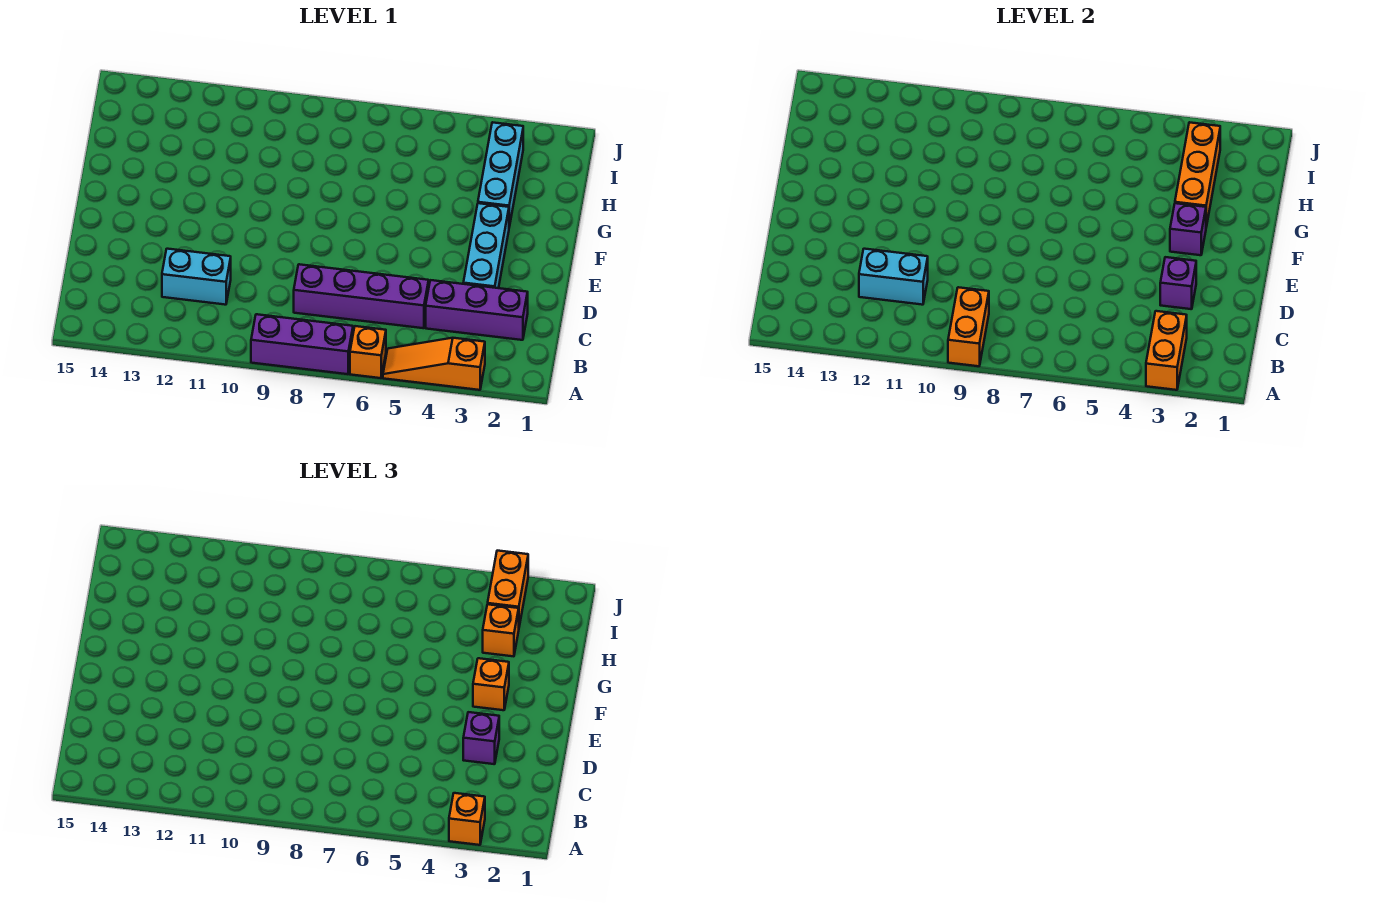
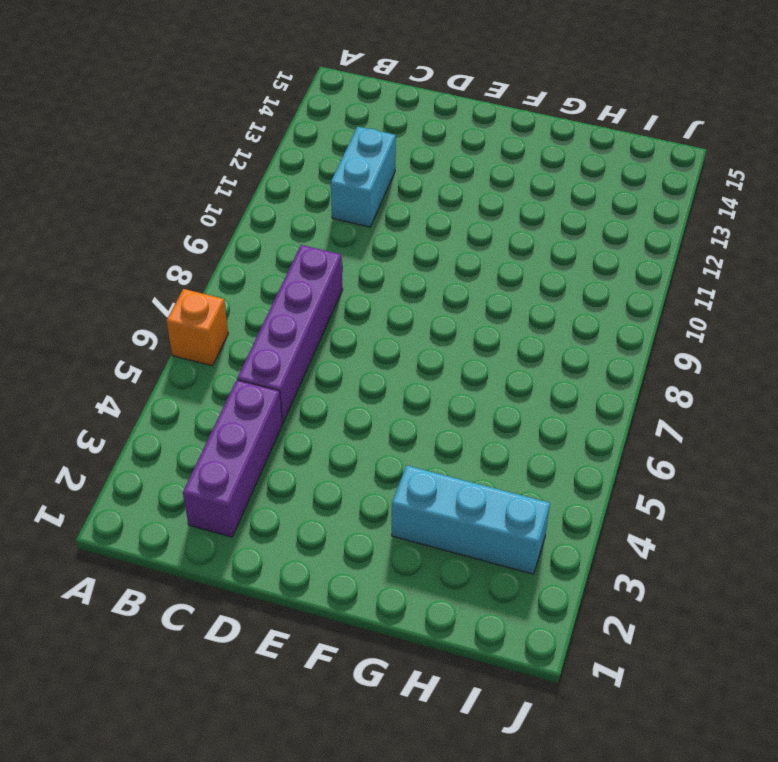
none -> orange slope A3:A5 level 1 top 3
none -> purple brick A7:A9 level 1
none -> cyan brick D3:F3 level 1

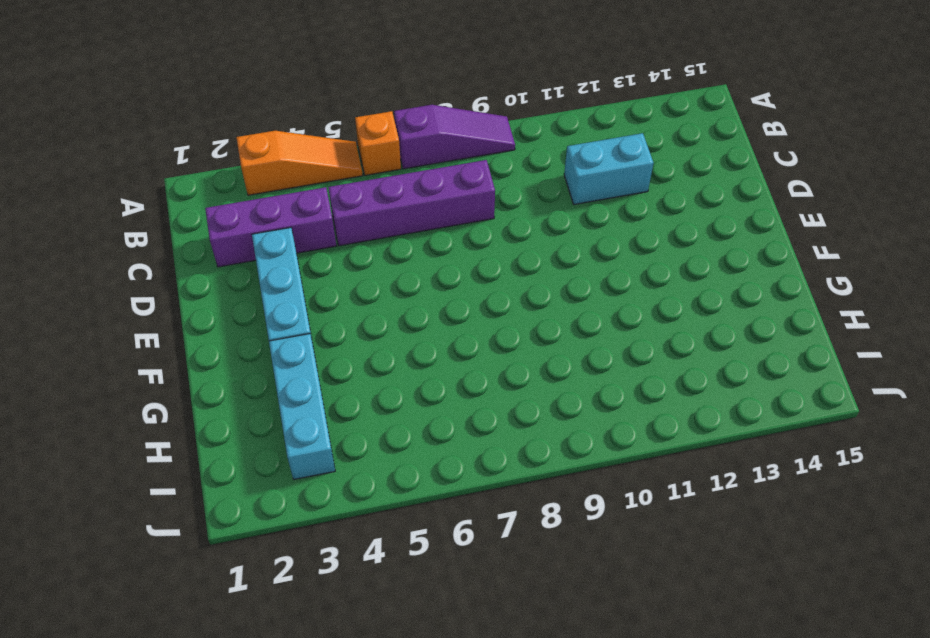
purple slope A7:A9 level 1 top 7 -> purple brick A7:A9 level 1
none -> orange brick A3:B3 level 2
none -> orange brick A9:B9 level 2
none -> cyan brick C11:C12 level 2

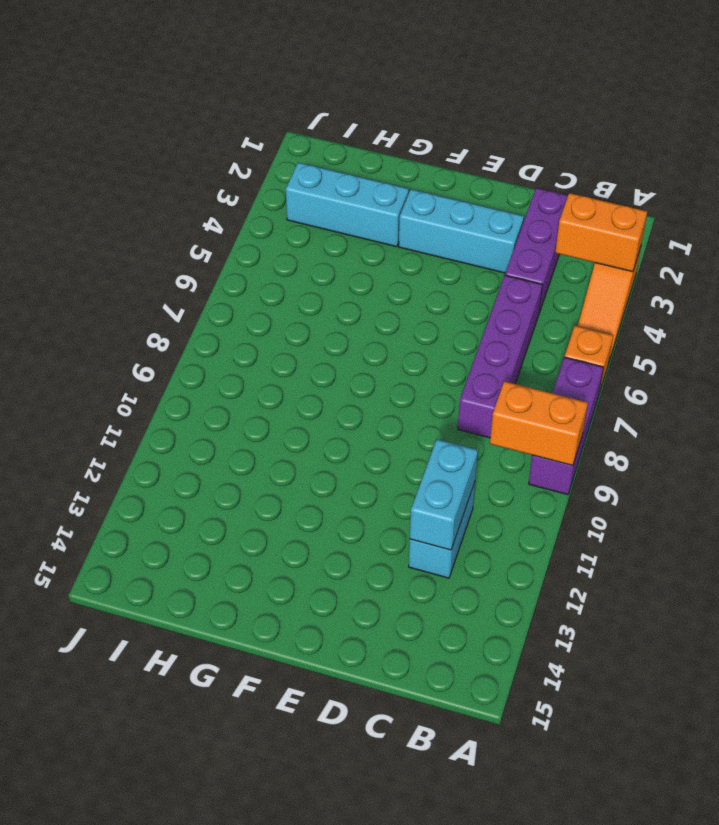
none -> purple brick D3 level 2
none -> purple brick F3 level 2
none -> orange brick G3:I3 level 2

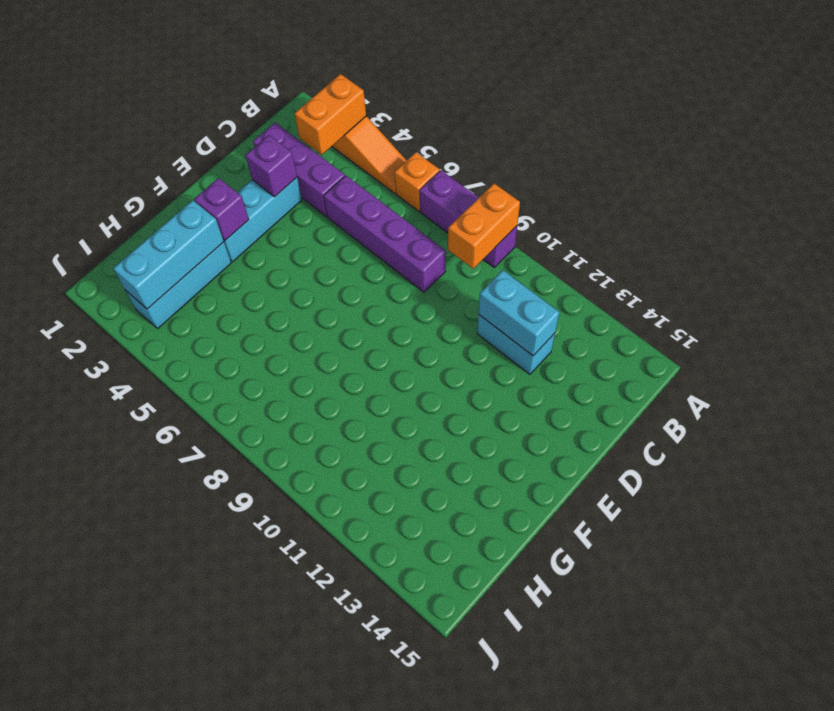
cyan brick G3:I3 level 2 -> orange brick G3:I3 level 2
none -> orange brick A3 level 3
none -> purple brick D3 level 3
none -> orange brick F3 level 3

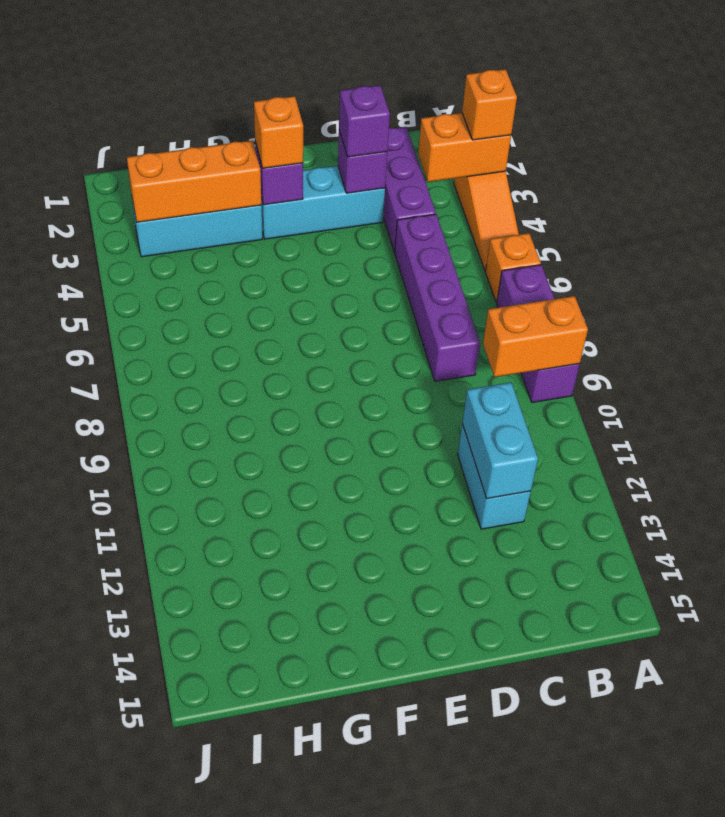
none -> orange brick H3 level 3
none -> orange brick I3:J3 level 3

